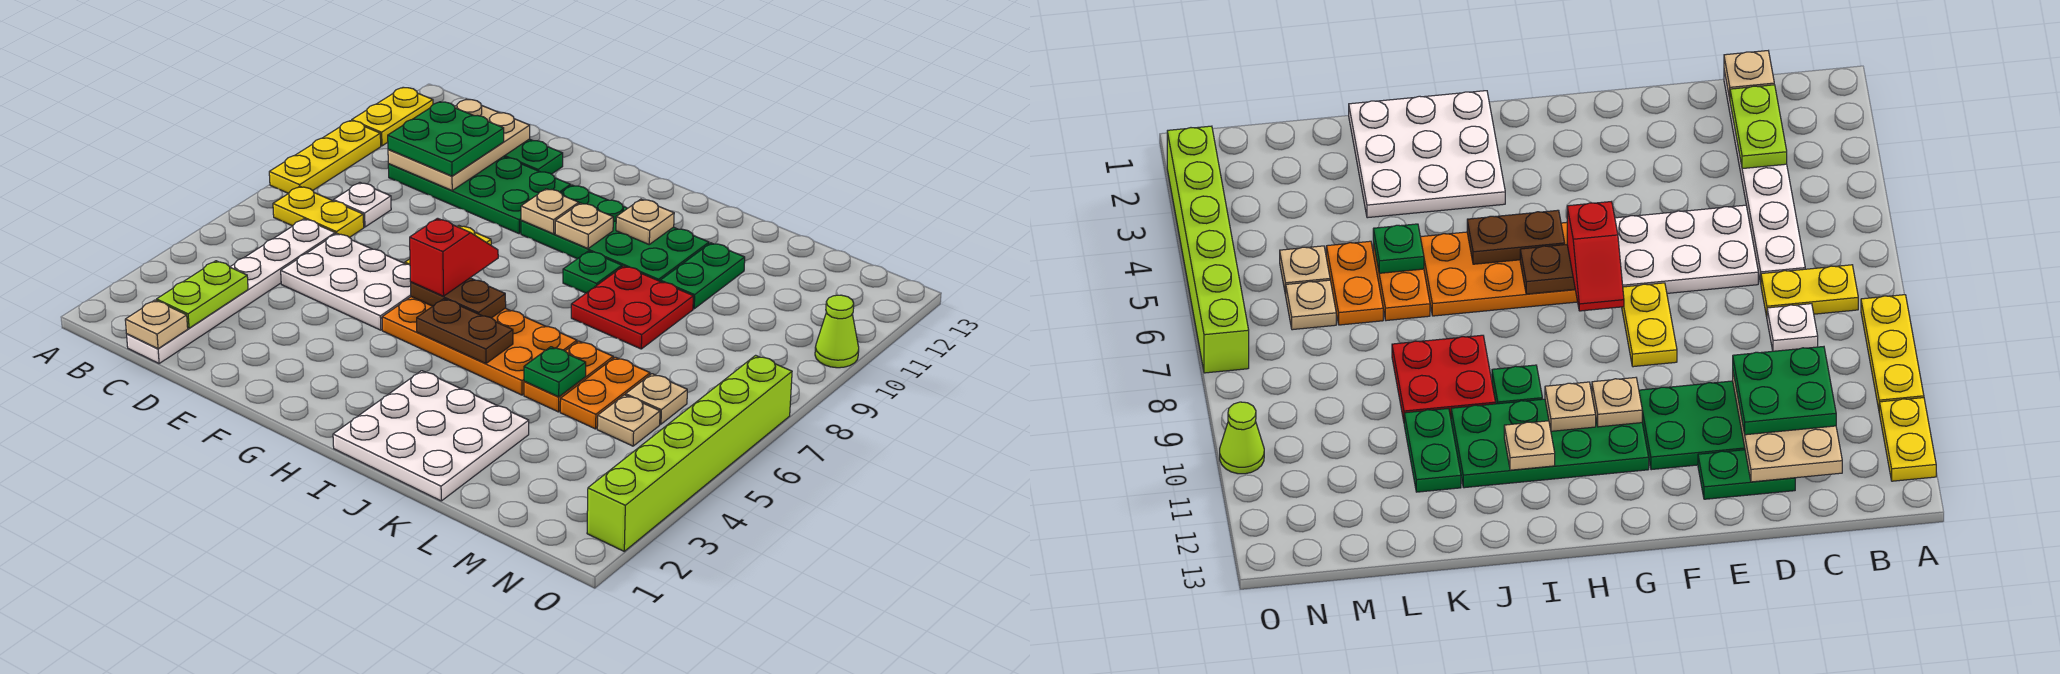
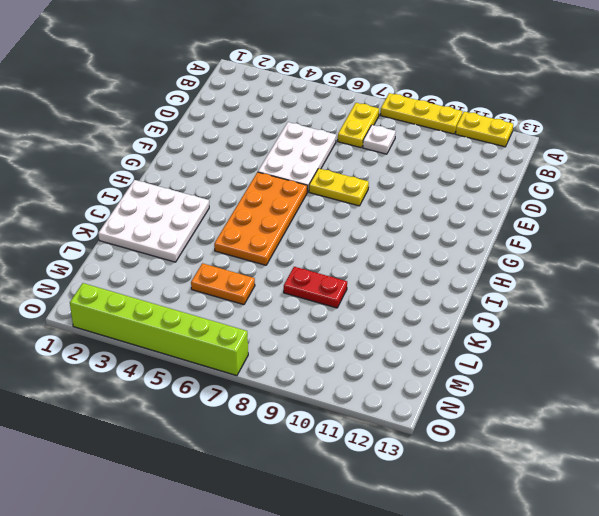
red plate K8:K9 level 1 -> red plate J8:K9 level 1
none -> white plate C1:C6 level 1
none -> green plate C10:F11 level 1
none -> green plate D12:E12 level 1
none -> green plate G10:J11 level 1

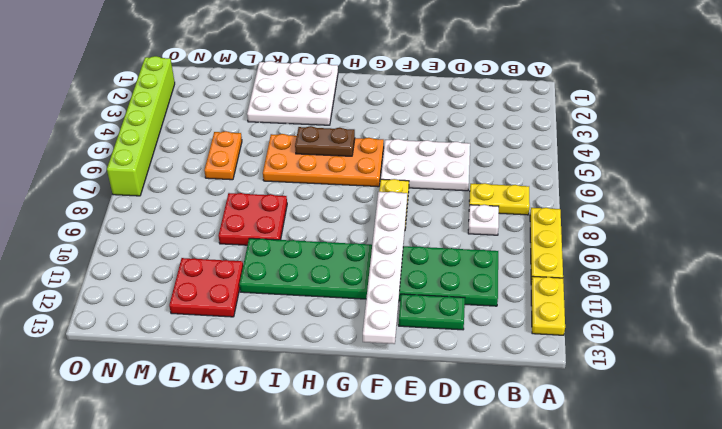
white plate F8:F13 level 2 -> white plate C1:C6 level 1
red plate K11:L12 level 1 -> green plate K10:K11 level 1
none -> green plate I9 level 1
none -> orange plate K5:K6 level 1
none -> tan plate M5 level 1
none -> tan plate M6 level 1

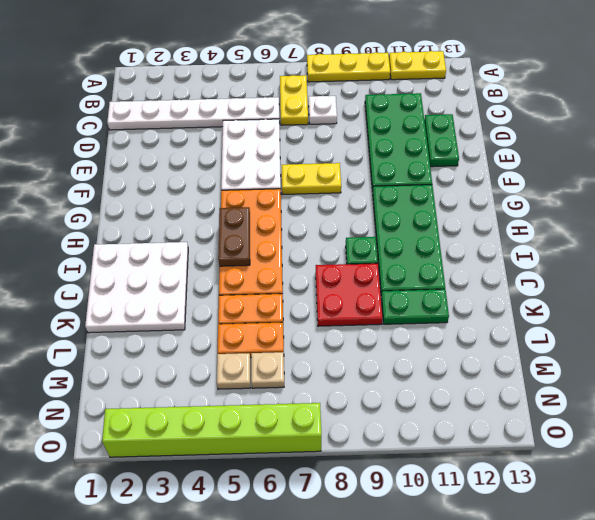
none -> lime cone O10 level 1
none -> tan plate C1 level 2
none -> lime plate C2:C3 level 2
none -> tan plate C10:D12 level 2

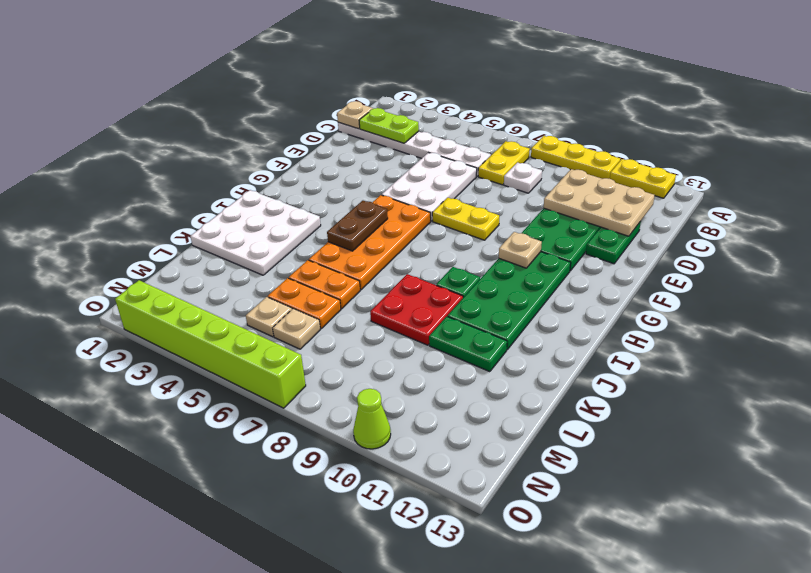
none -> brown plate G6:H6 level 2
none -> tan plate H10 level 2
none -> tan plate I11 level 2
none -> green plate K5 level 2

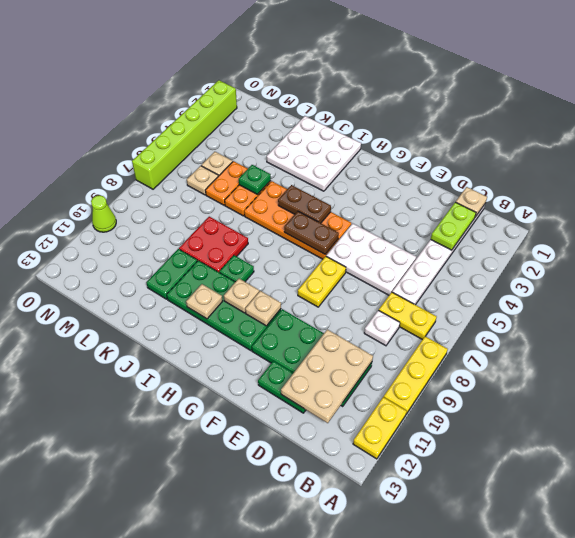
none -> green plate C10:D11 level 3
none -> red slope G6:G7 level 3 top 6

